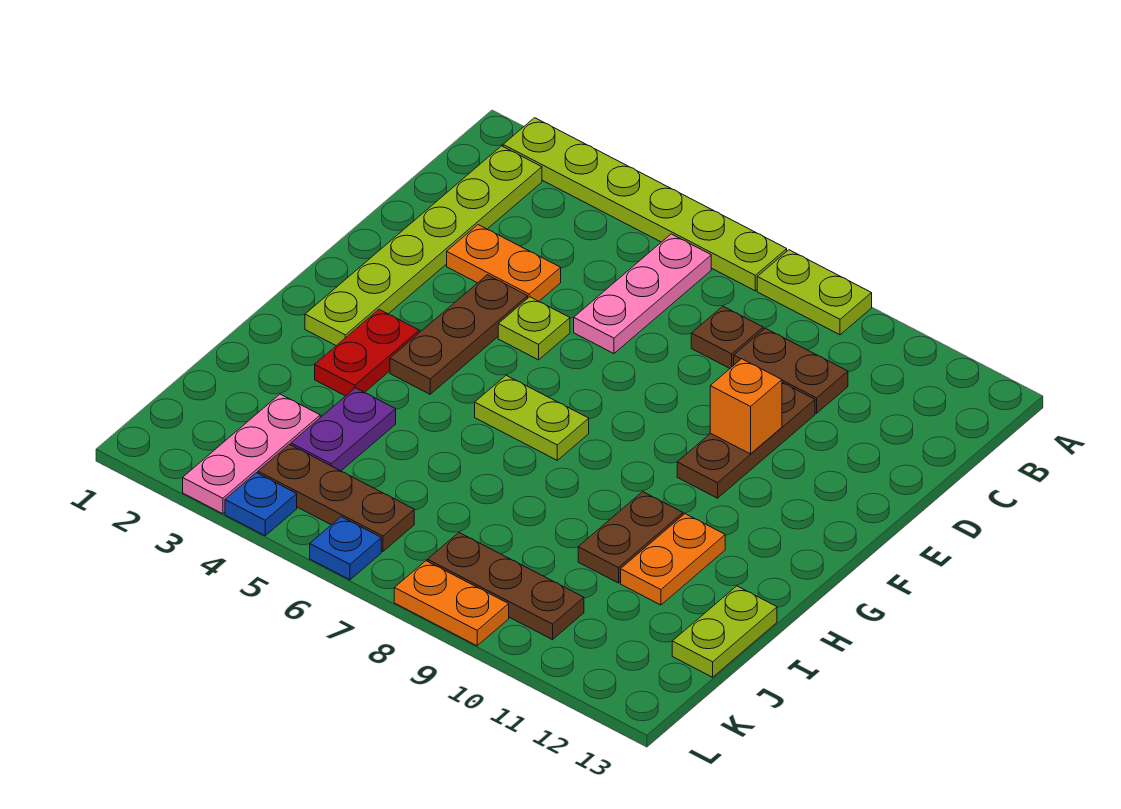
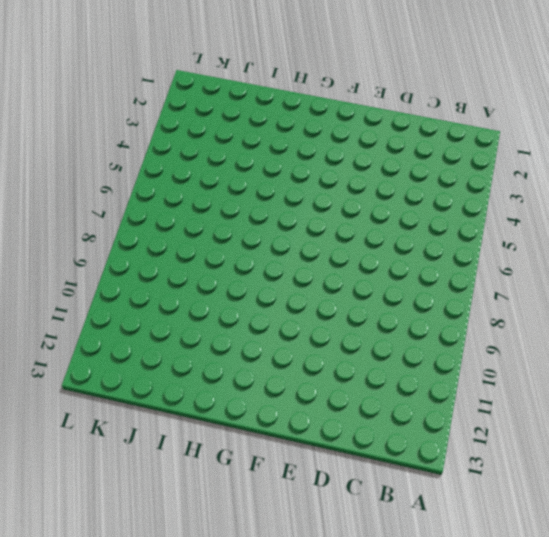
none -> lime plate A2:A7 level 1
none -> lime plate A8:A9 level 1
none -> lime plate B2:G2 level 1

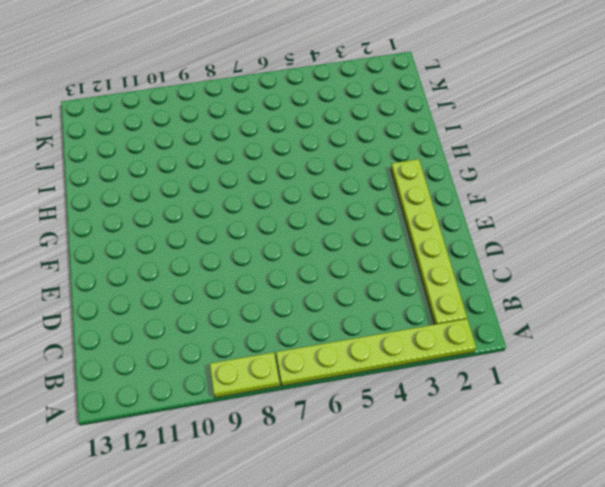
none -> pink plate B6:D6 level 1
none -> brown plate C8 level 1
none -> brown plate C9:C10 level 1

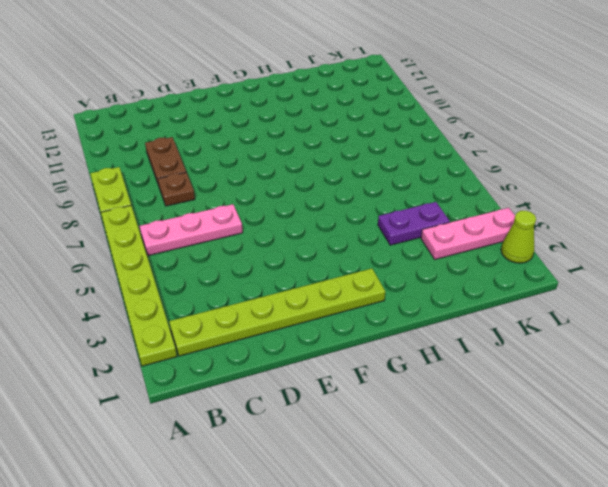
lime cone L2 level 1 -> none
none -> orange plate D3:D4 level 1
none -> brown plate D10:F10 level 1
none -> brown plate E4:G4 level 1

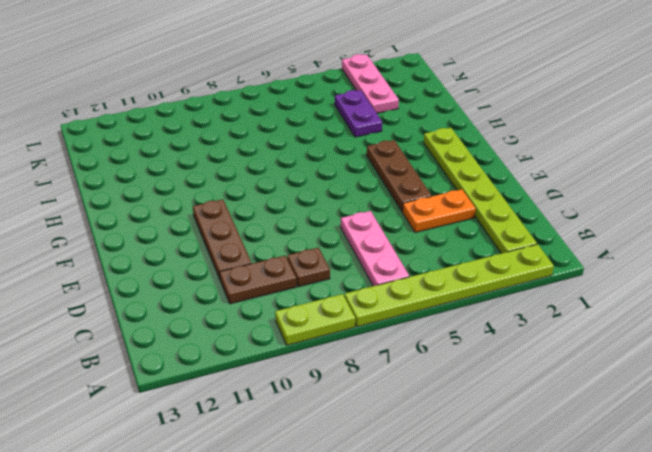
none -> lime plate E5 level 1
none -> red plate G3:H3 level 1
none -> lime plate G6:G7 level 1

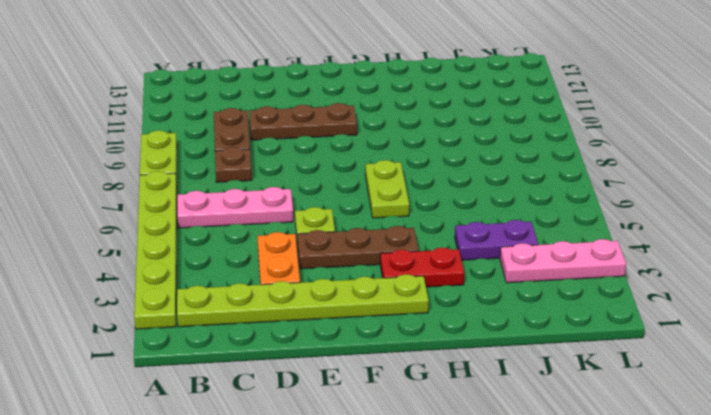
none -> brown plate H10:I10 level 1
none -> orange plate H11:I11 level 1
none -> lime plate I13:J13 level 1

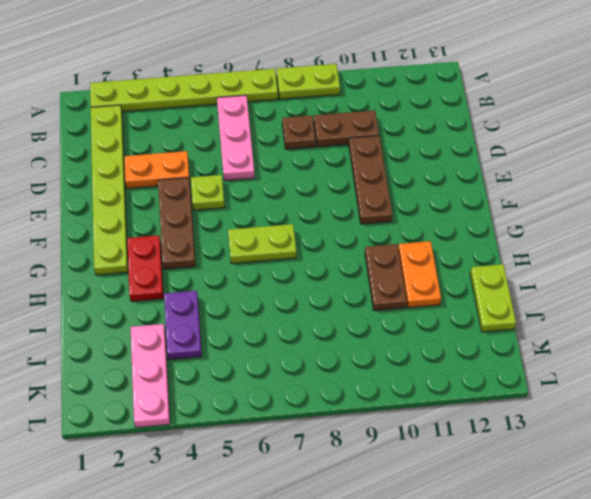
none -> brown plate K4:K6 level 1
none -> brown plate K8:K10 level 1
none -> blue plate L4 level 1

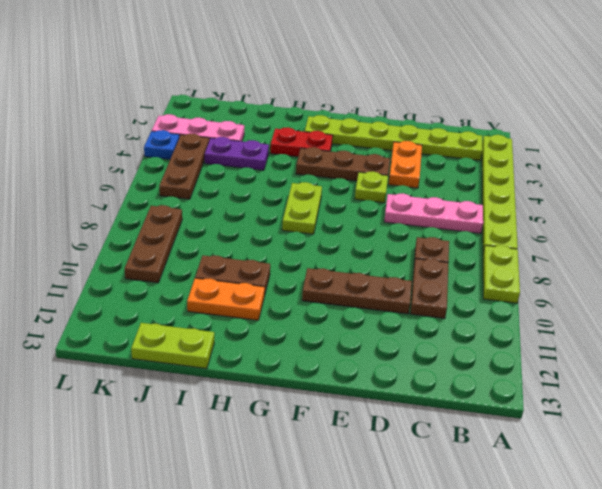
none -> blue plate L6 level 1
none -> orange plate L8:L9 level 1
none -> orange brick E10 level 2

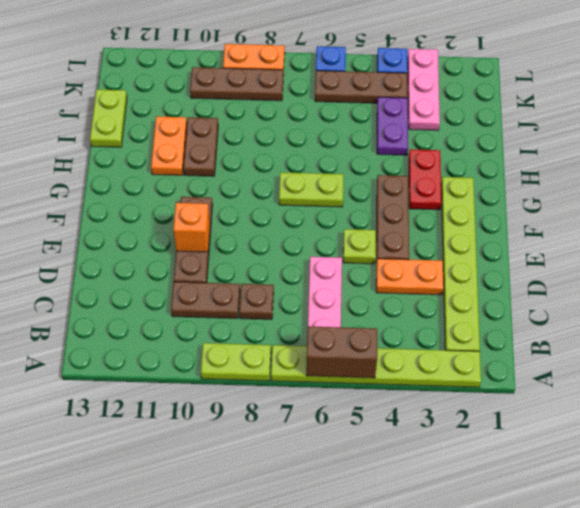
brown brick A5:A6 level 2 -> none

